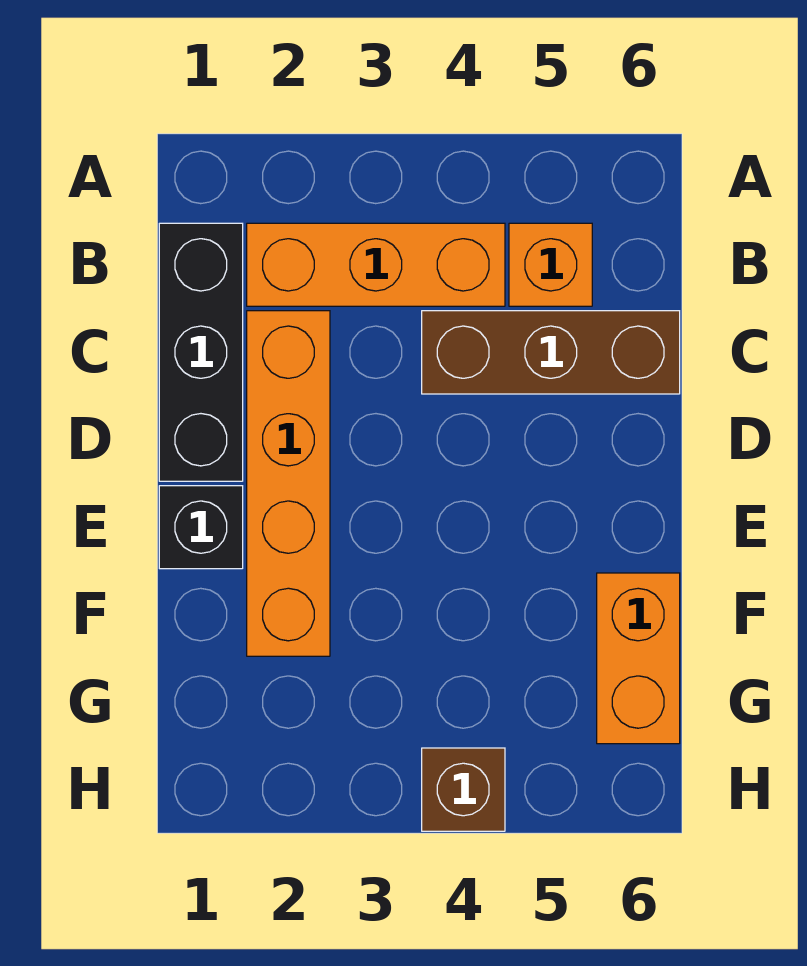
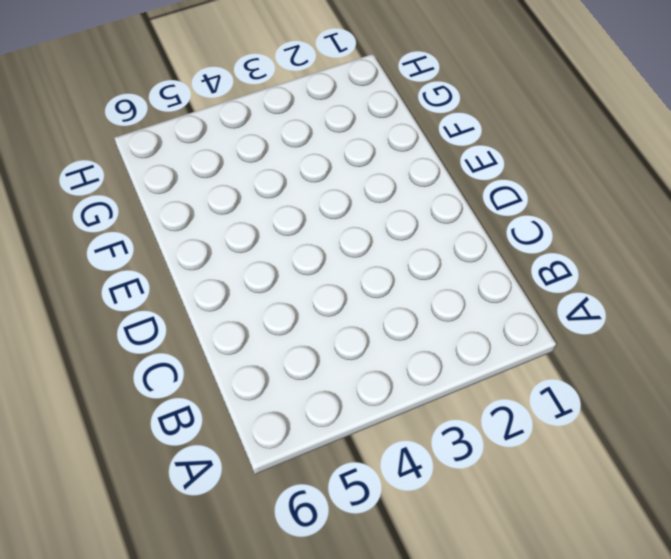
none -> black brick B1:D1 level 1
none -> orange brick B2:B4 level 1

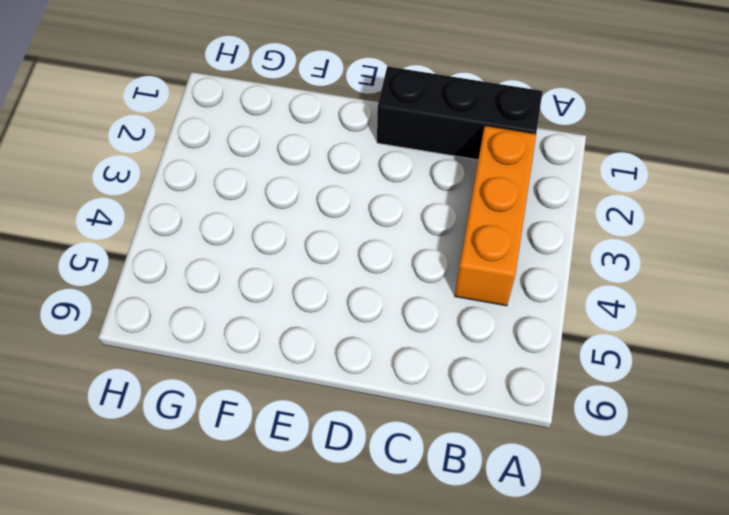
none -> orange brick B5 level 1
none -> orange brick C2:F2 level 1

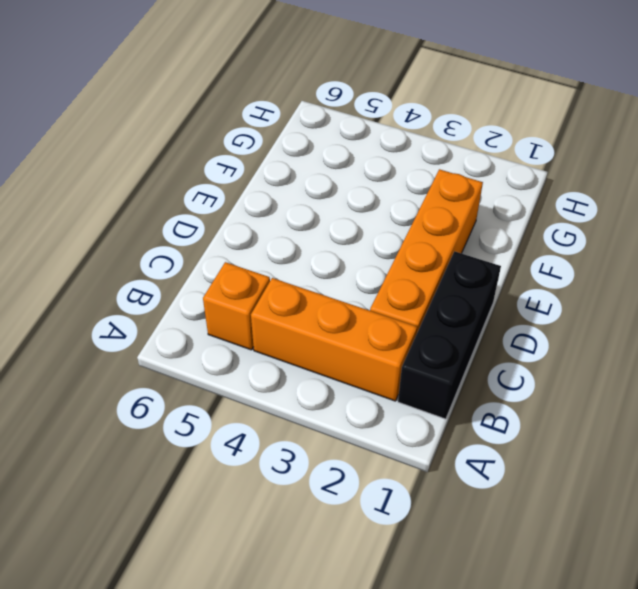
none -> brown brick C4:C6 level 1
none -> black brick E1 level 1

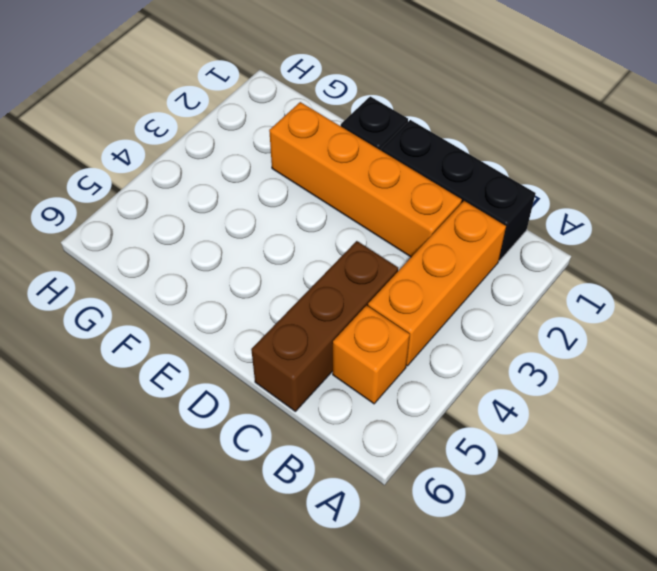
none -> orange brick F6:G6 level 1
none -> brown brick H4 level 1

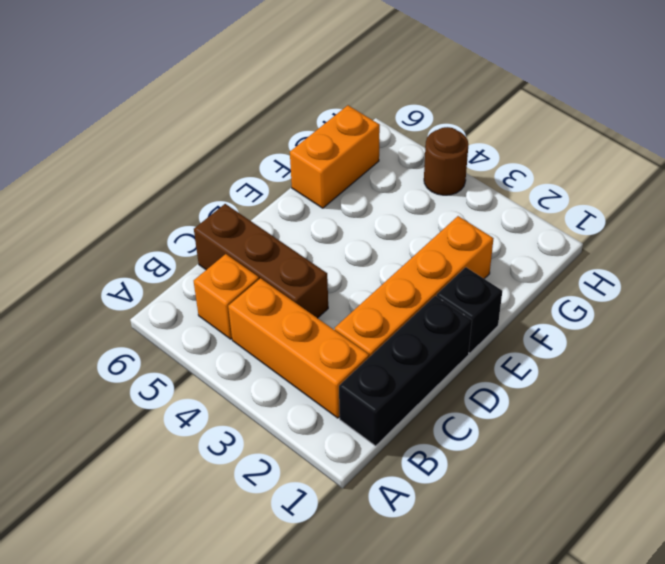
brown round brick H4 level 1 -> brown brick H4 level 1

